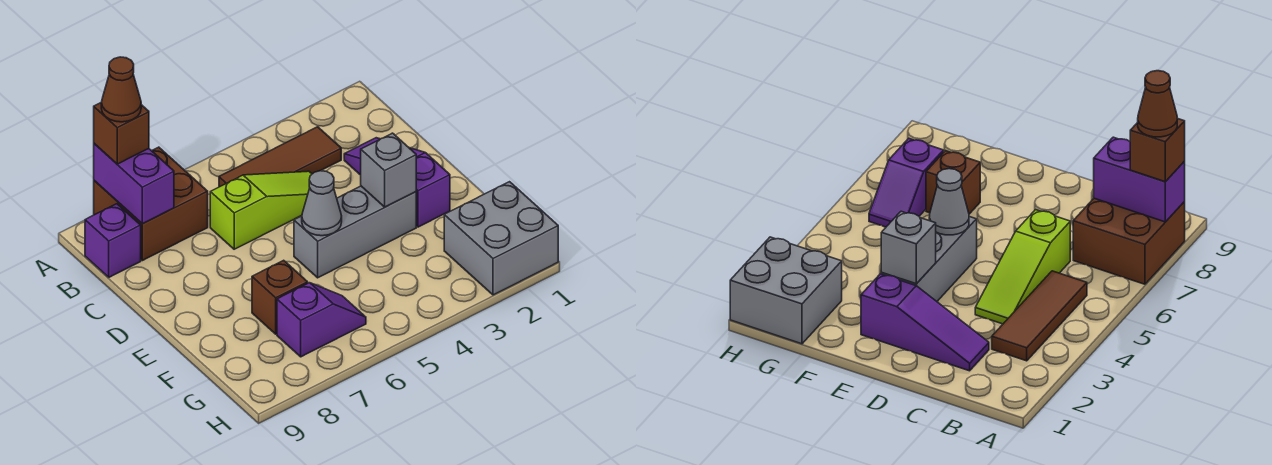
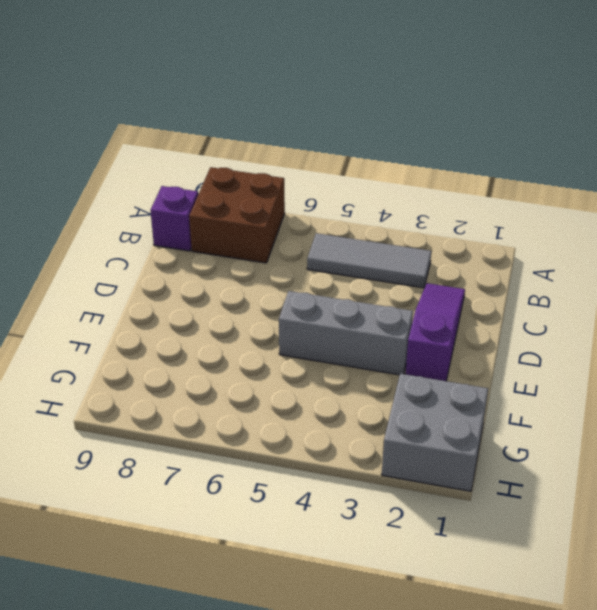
grey tile B3:B5 level 1 -> brown tile B3:B5 level 1
none -> lime slope C4:C6 level 1 top 6
none -> brown brick F7 level 1
none -> purple slope G6:G7 level 1 top 7

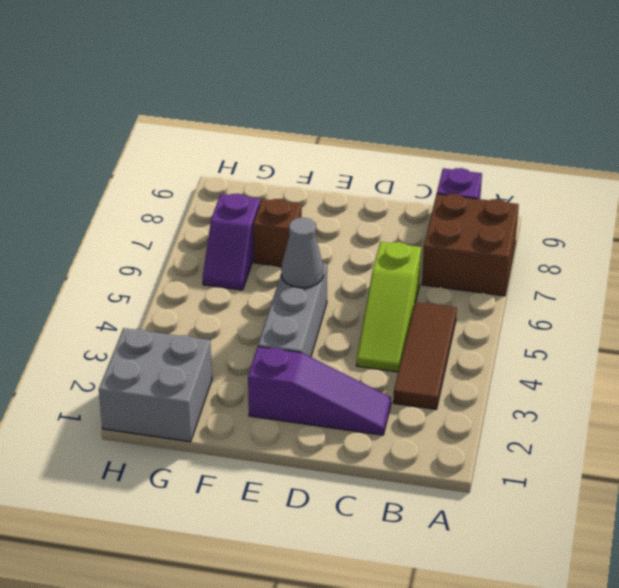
none -> purple brick A8:B8 level 2
none -> grey brick E3 level 2
none -> brown brick A8 level 3

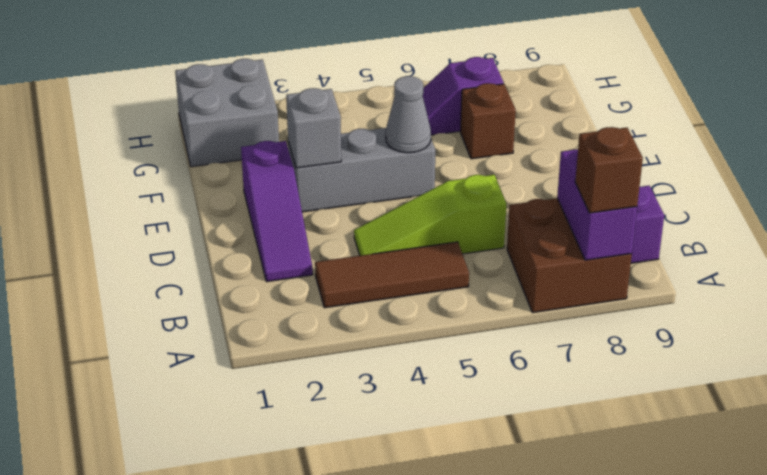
none -> brown cone A8 level 4

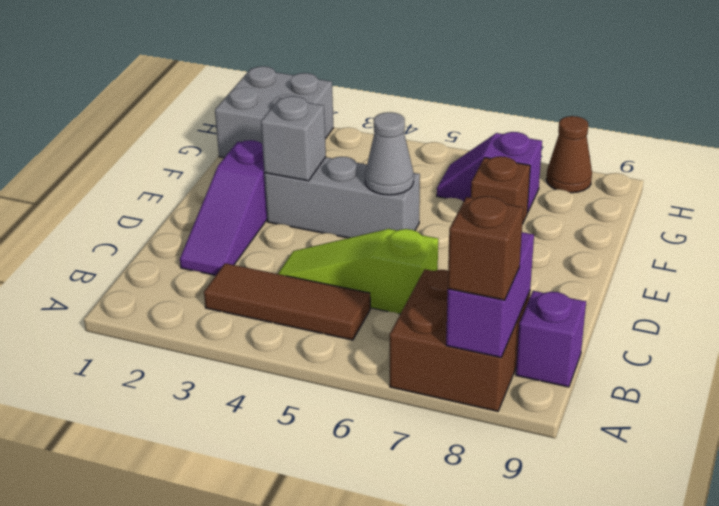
brown cone H8 level 1 -> brown cone A8 level 4

